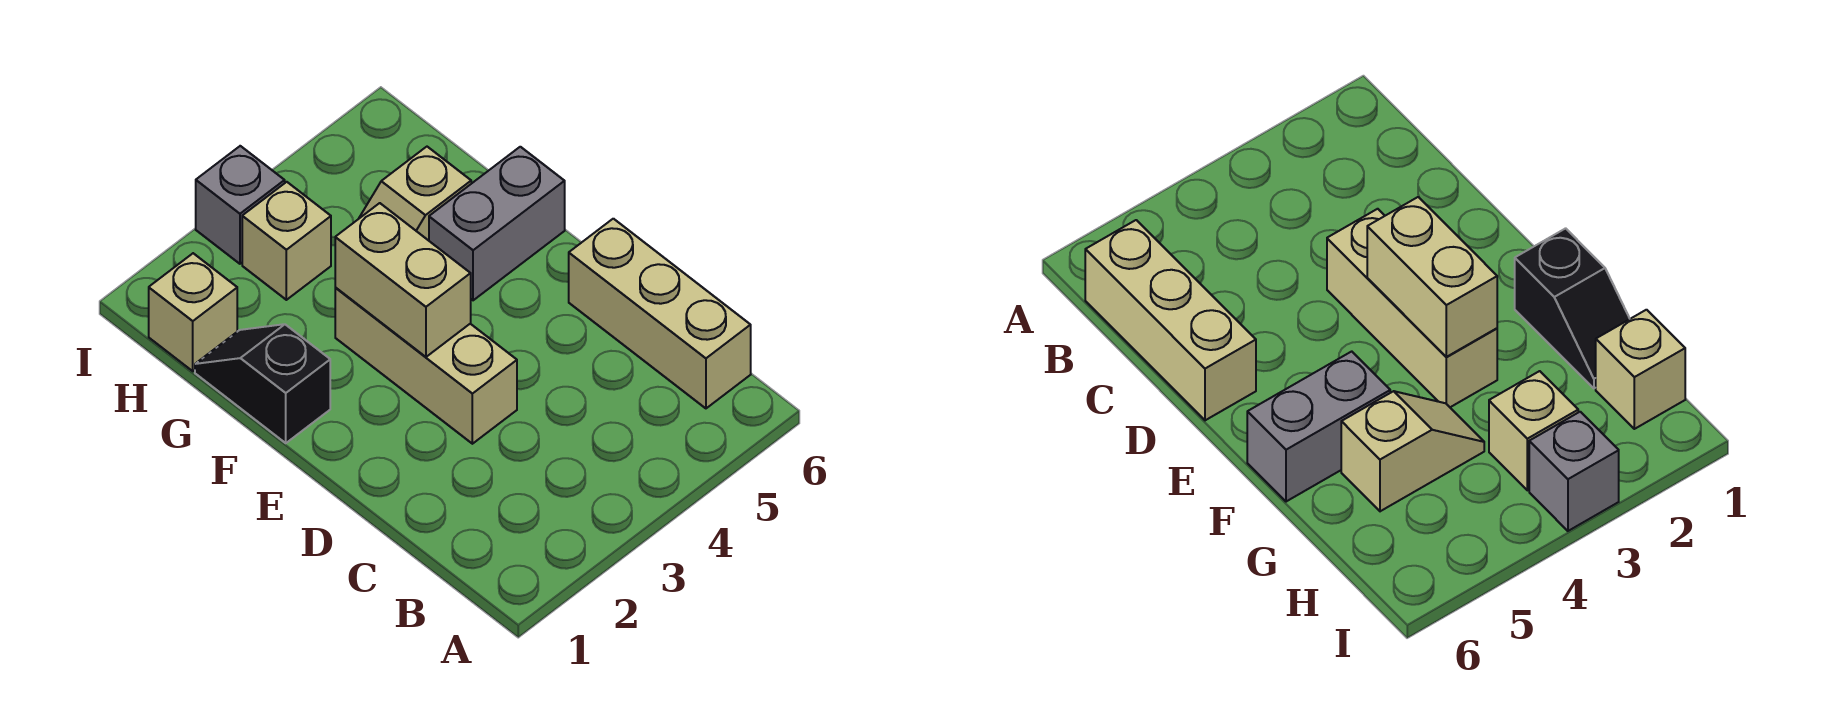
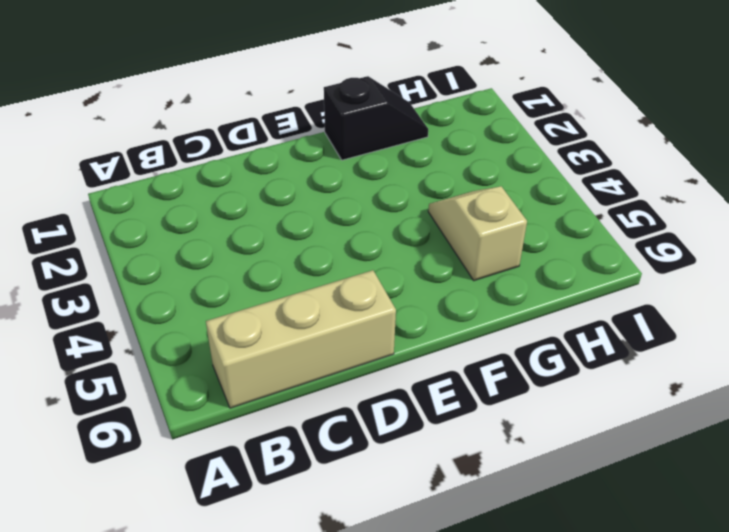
none -> tan brick D3:F3 level 1
none -> grey brick F5:F6 level 1

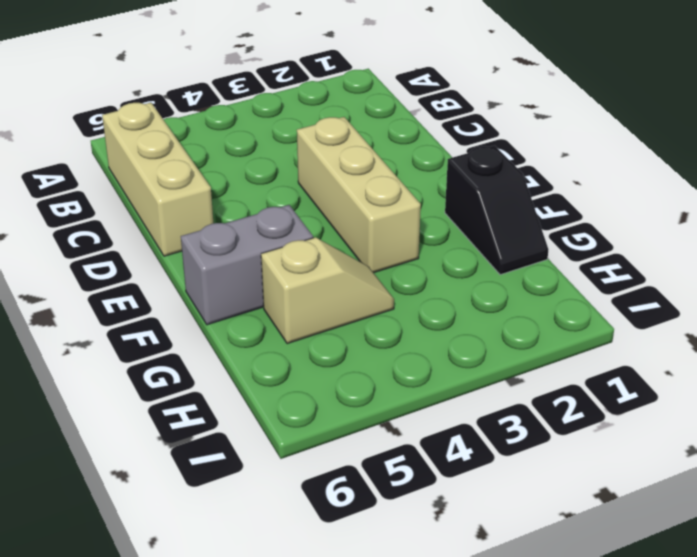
none -> tan brick H1 level 1
none -> tan brick H3 level 1

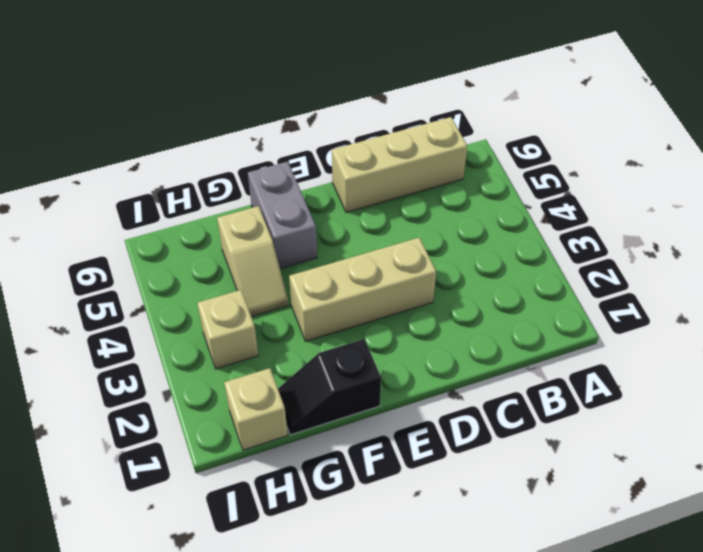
none -> grey brick I3 level 1
none -> tan brick E3:F3 level 2

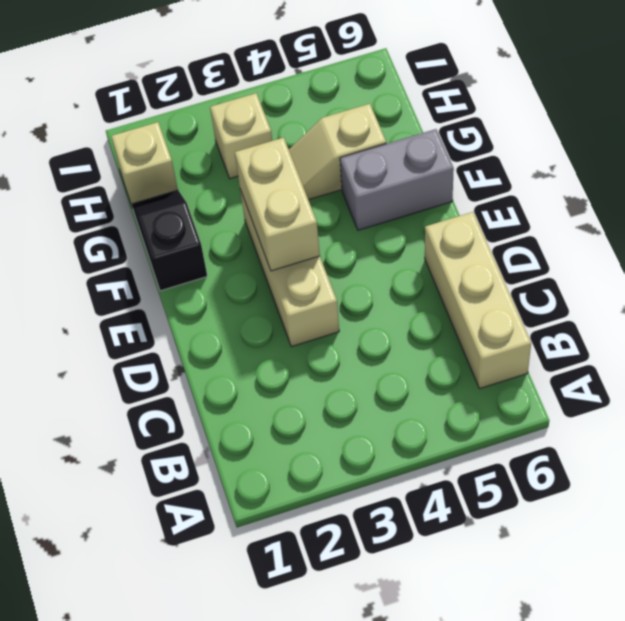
none -> grey brick I3 level 1

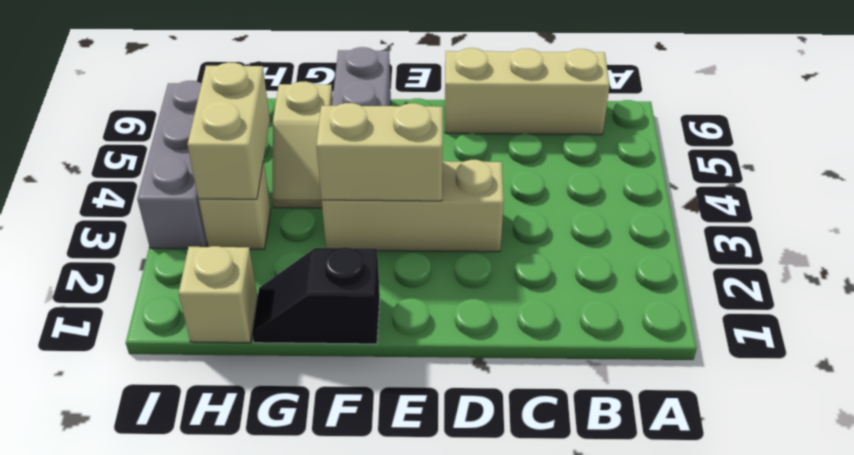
tan brick H3:H4 level 2 -> none
grey brick I3:I5 level 1 -> grey brick I3 level 1

